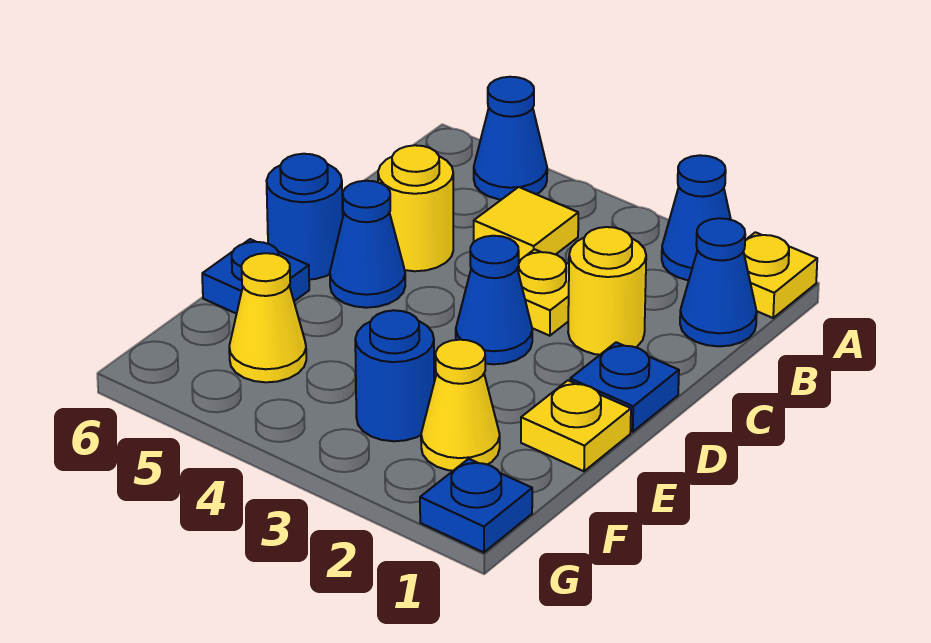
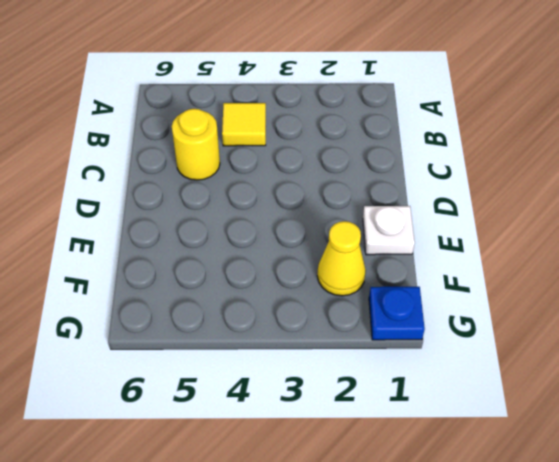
white plate E1 level 1 -> yellow plate E1 level 1
none -> yellow plate A1 level 1
none -> blue cone A2 level 1
none -> blue cone A5 level 1

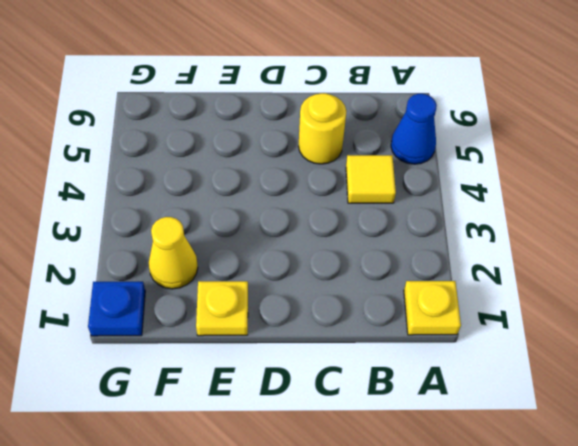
none -> blue cone A2 level 1
none -> blue cone B1 level 1
none -> yellow round brick C2 level 1

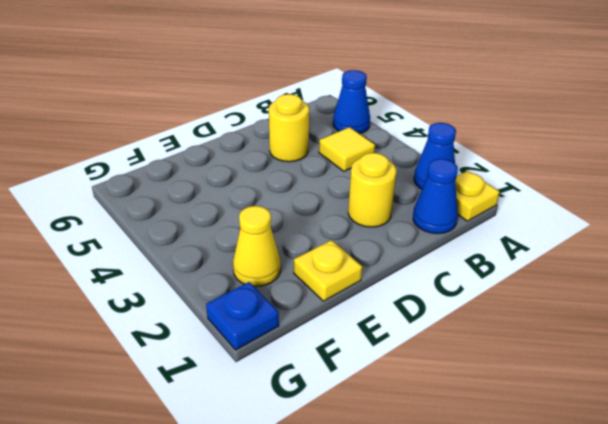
none -> yellow plate C3 level 1
none -> blue plate D1 level 1
none -> blue cone D3 level 1

